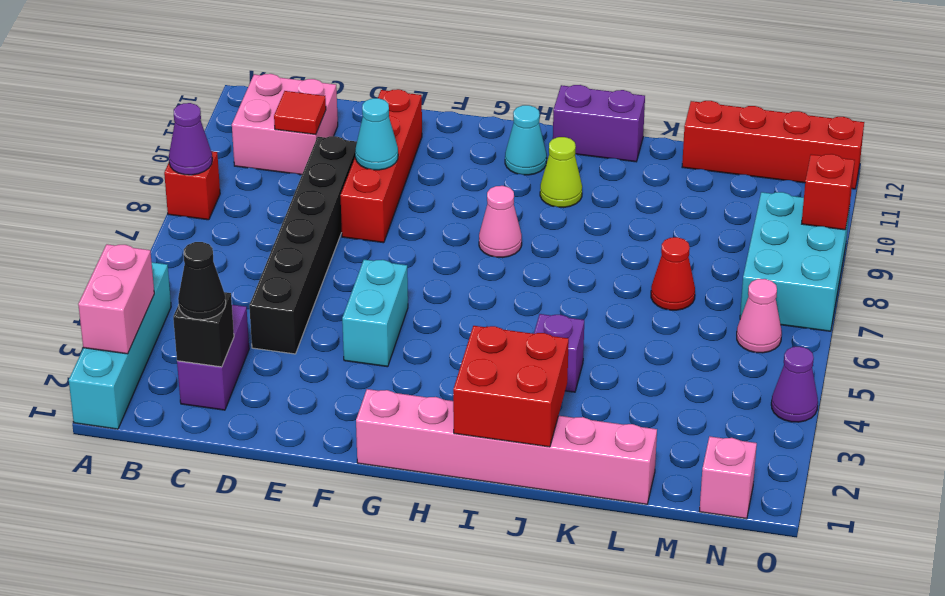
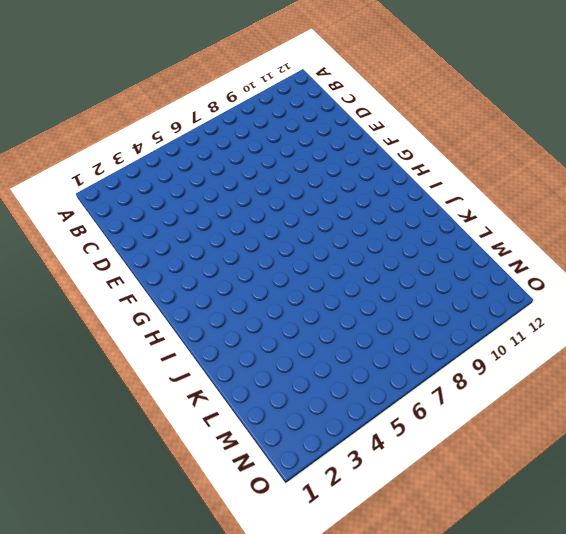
none -> cyan brick A1:A4 level 1
none -> red brick A8 level 1
none -> pink brick B10:C11 level 1

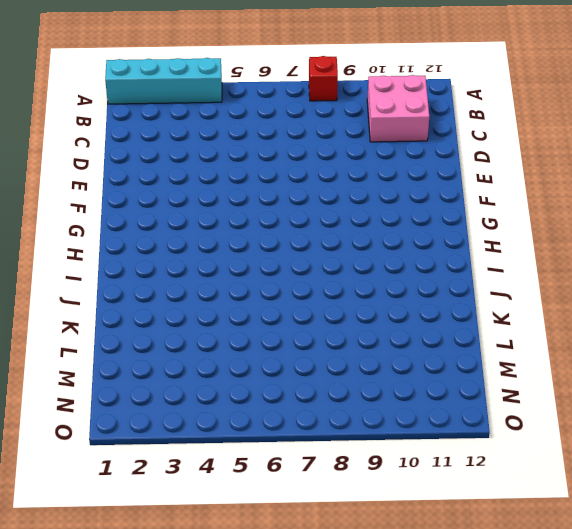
none -> purple brick C2:C3 level 1
none -> black brick D4:D9 level 1
none -> red brick E8:E11 level 1

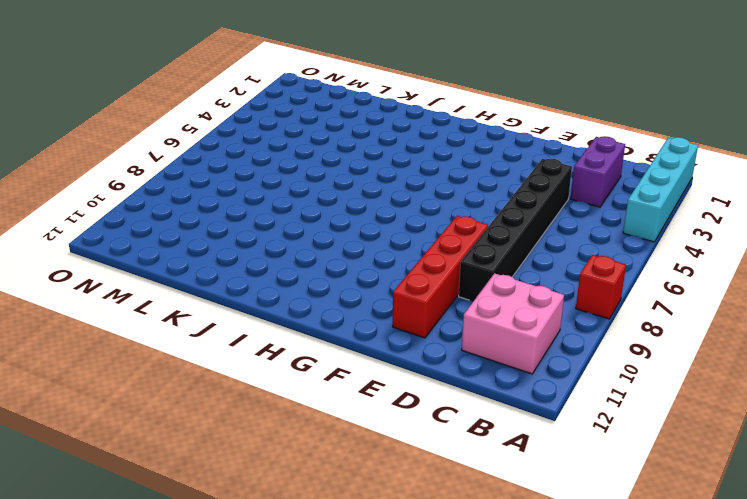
none -> cyan brick F4:F5 level 1
none -> pink brick G1:L1 level 1
none -> pink cone H8 level 1

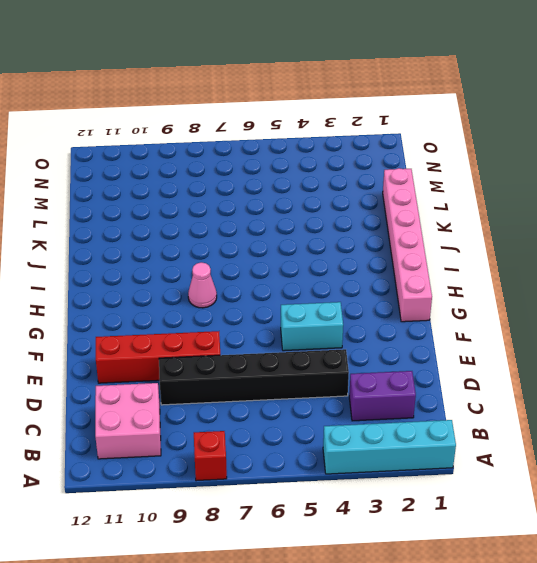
none -> cyan cone H11 level 1
none -> lime cone I10 level 1
none -> purple brick I12:J12 level 1

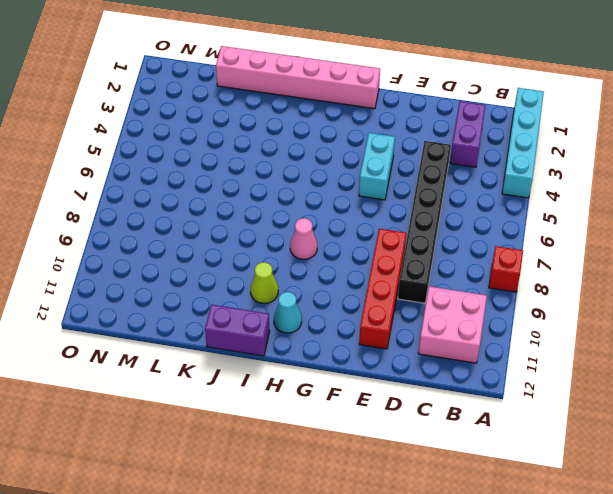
none -> purple brick J4 level 1
none -> red cone L7 level 1
none -> red brick L12:O12 level 1

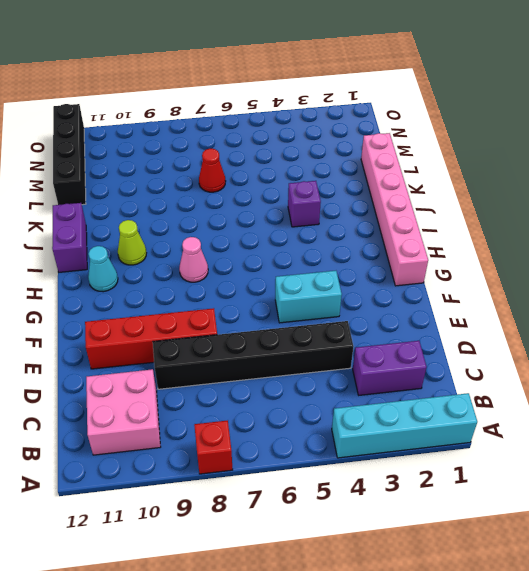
black brick L12:O12 level 1 -> red brick L12:O12 level 1
none -> pink brick N1 level 1
none -> pink cone N6 level 1
none -> cyan brick N7:O9 level 1

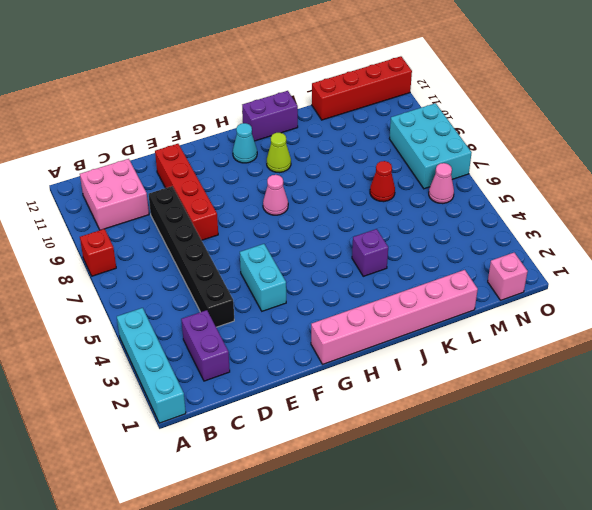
none -> purple cone O4 level 1
none -> pink brick A2:A3 level 2
none -> purple cone A8 level 2

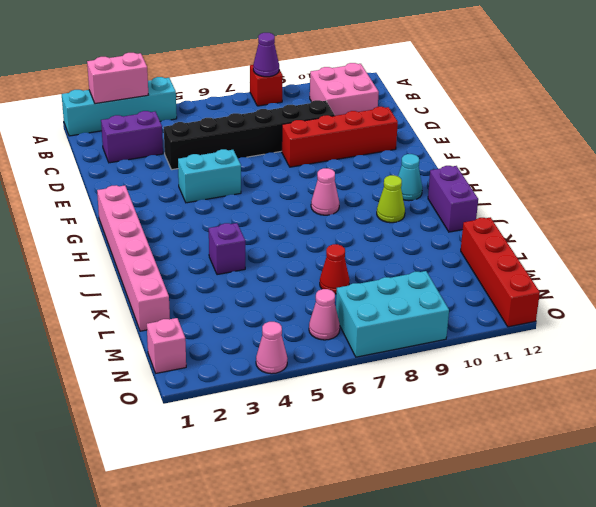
pink cone O4 level 1 -> purple cone O4 level 1
none -> black brick C2 level 2
none -> red tile C10 level 2
none -> cyan cone E9 level 2

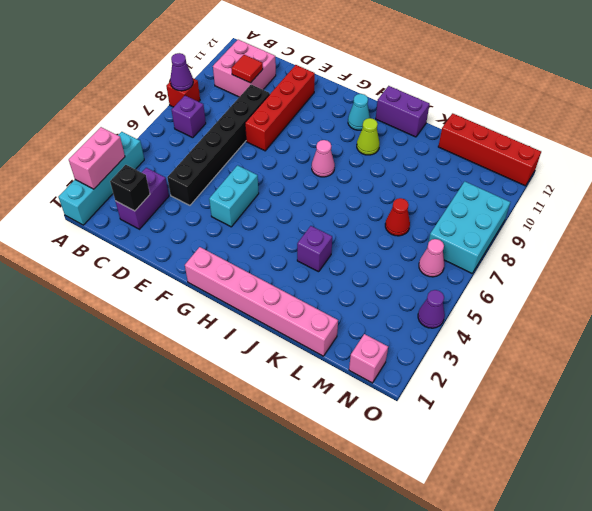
purple brick B7 level 1 -> none
none -> cyan cone E9 level 2
none -> red brick I1:J2 level 2
none -> red brick O9 level 2

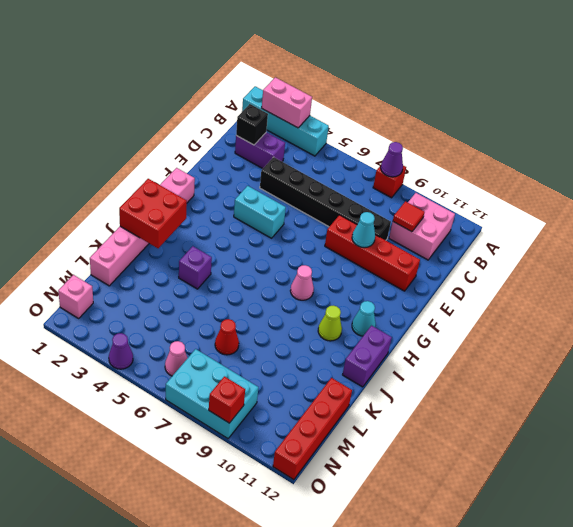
none -> black cone C2 level 3

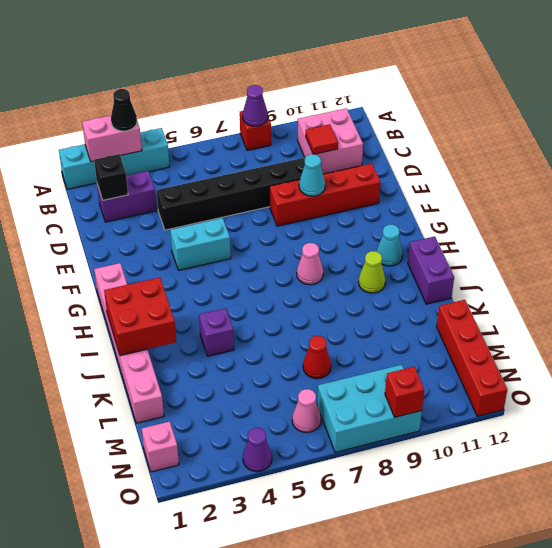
black cone A3 level 3 -> black cone C2 level 3

